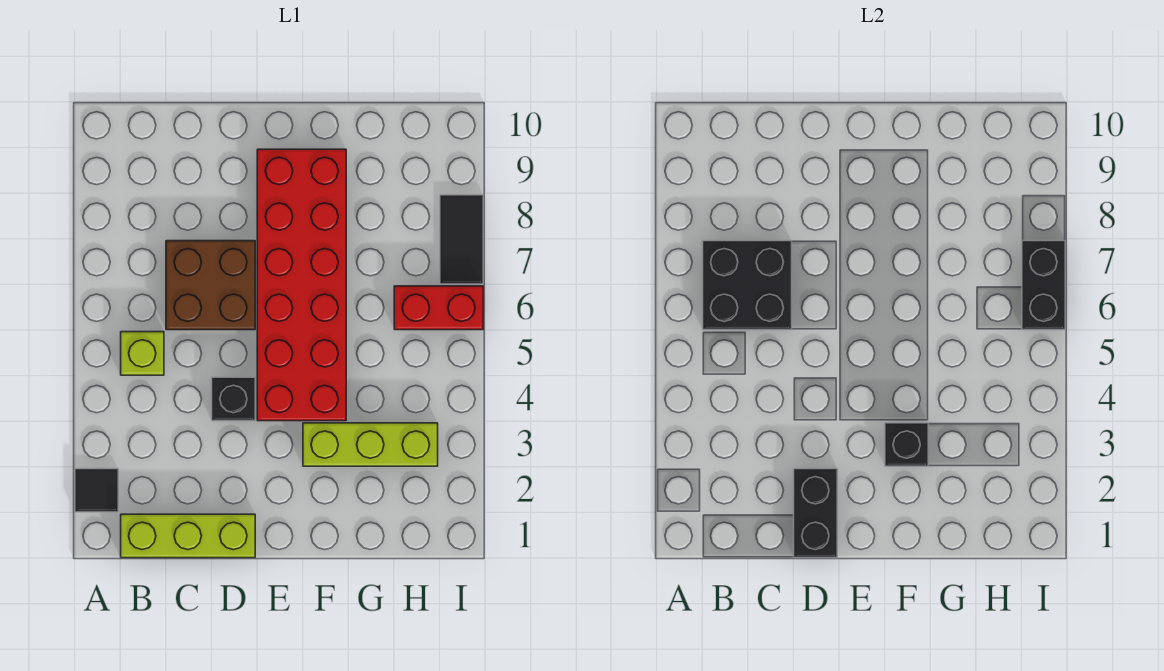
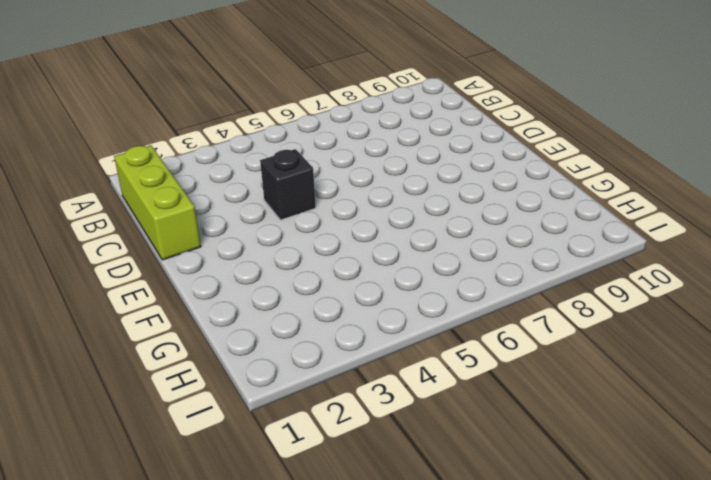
none -> black tile A2 level 1
none -> lime brick B5 level 1
none -> brown brick C6:D7 level 1

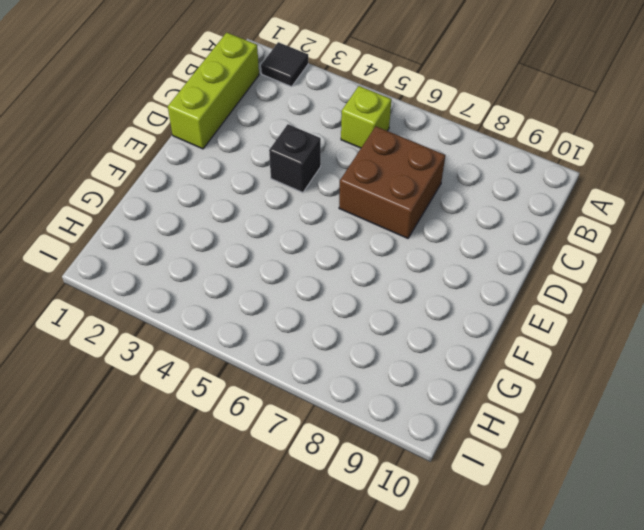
none -> red brick E4:F9 level 1
none -> lime brick F3:H3 level 1
none -> red brick H6:I6 level 1

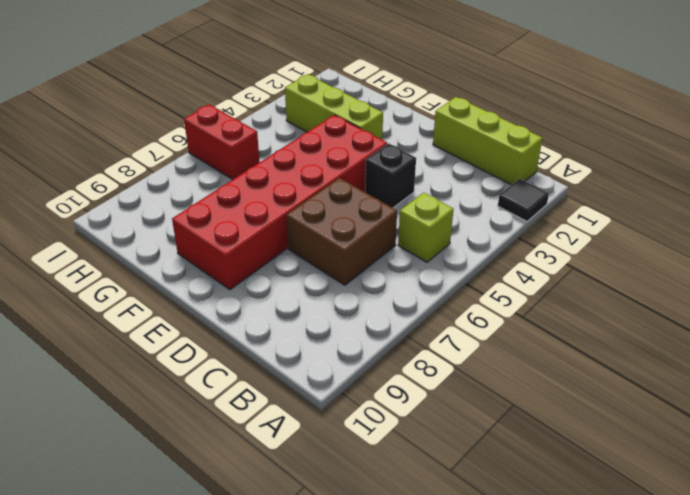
none -> black tile I7:I8 level 1
none -> black brick B6:C7 level 2
none -> black brick D1:D2 level 2

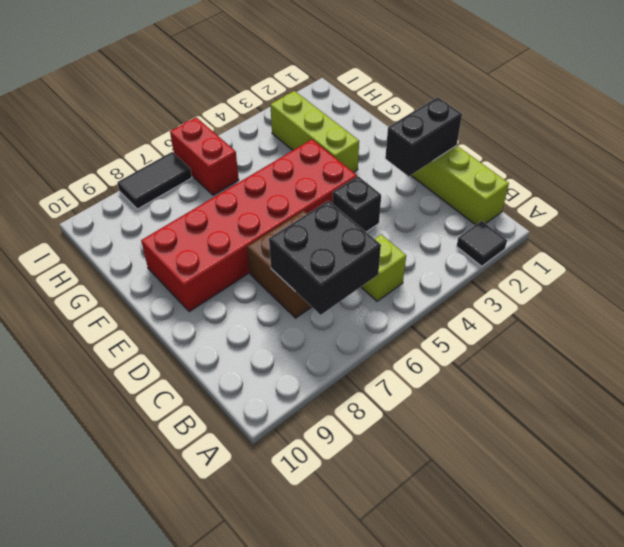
none -> black brick F3 level 2
none -> black brick I6:I7 level 2

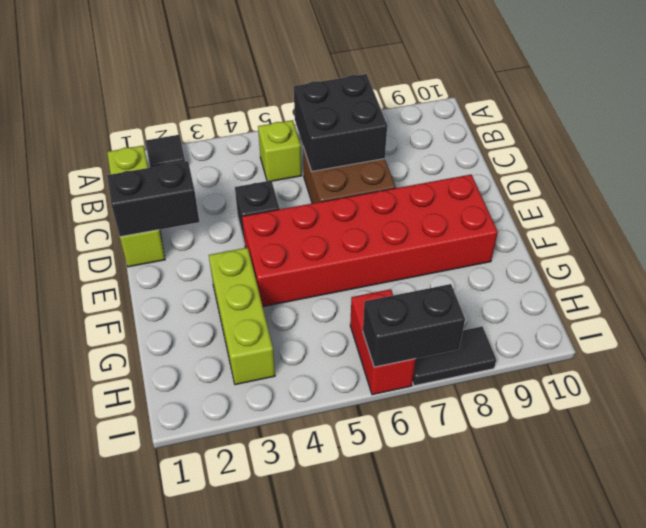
none -> black brick F3 level 2

